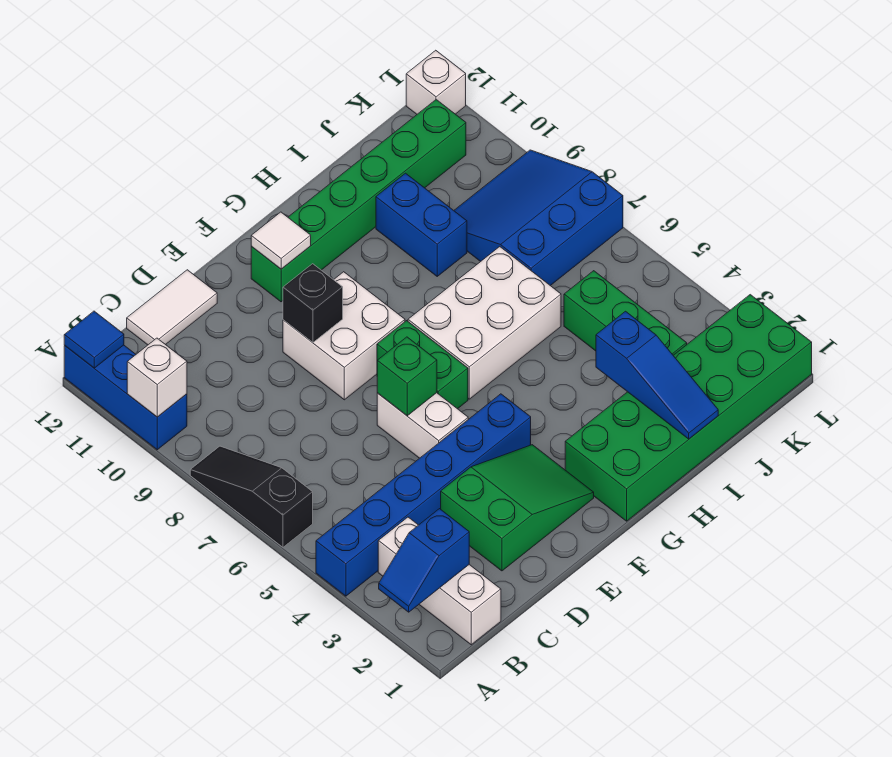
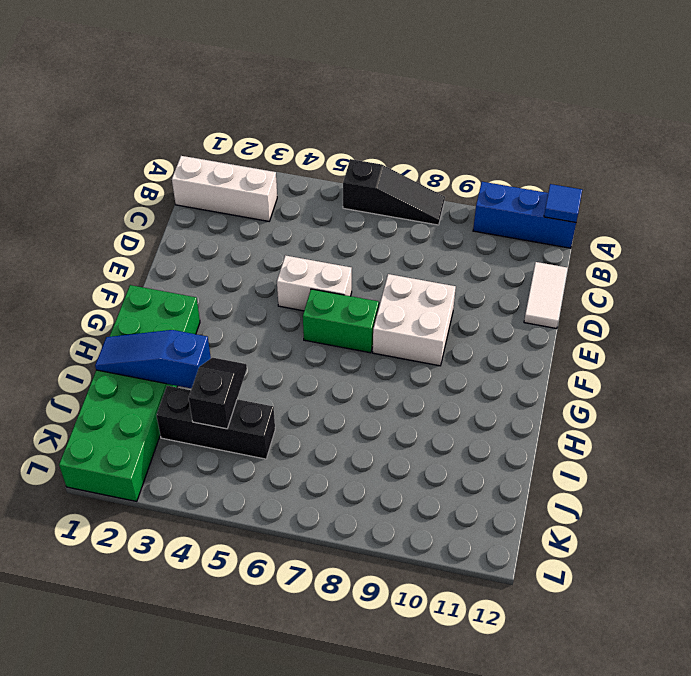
black slope I4:J4 level 2 top J -> none
black brick J3:J5 level 1 -> green brick J3:J5 level 1
none -> blue brick A4:F4 level 1
none -> green slope D2:F3 level 1 top D
none -> green brick F11:K11 level 1

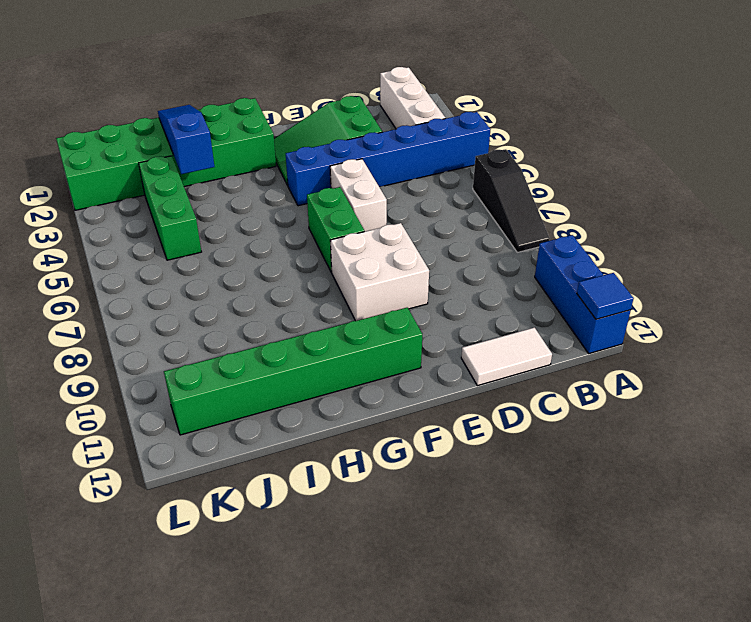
none -> white brick G6:I7 level 1
none -> blue brick I9:I10 level 1
none -> blue slope J7:L9 level 1 top 7

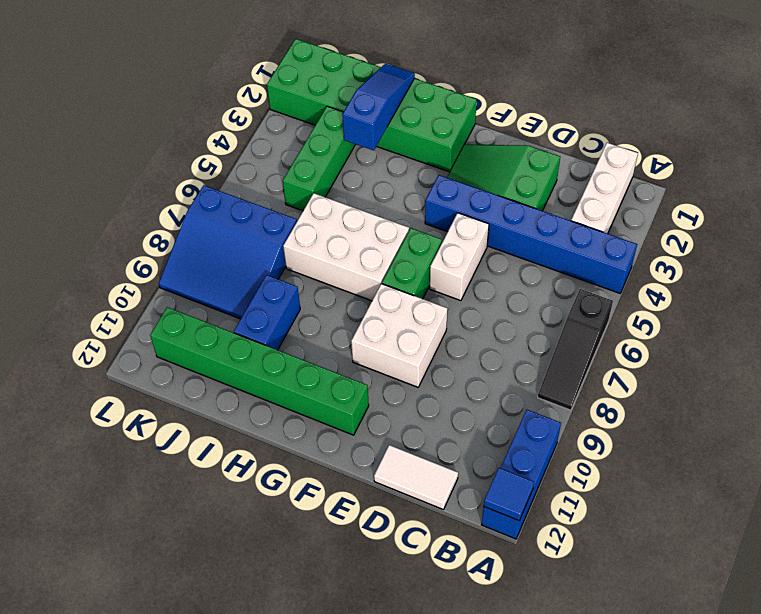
none -> white brick L12 level 1
none -> blue slope A2:B2 level 2 top B
none -> white brick A10 level 2

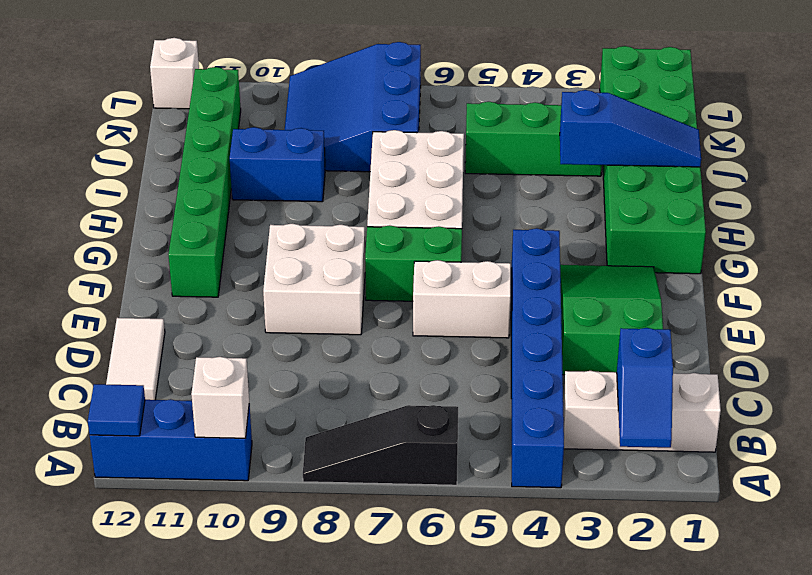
none -> green brick E6 level 2
none -> black brick E9 level 2
none -> white tile F11 level 2

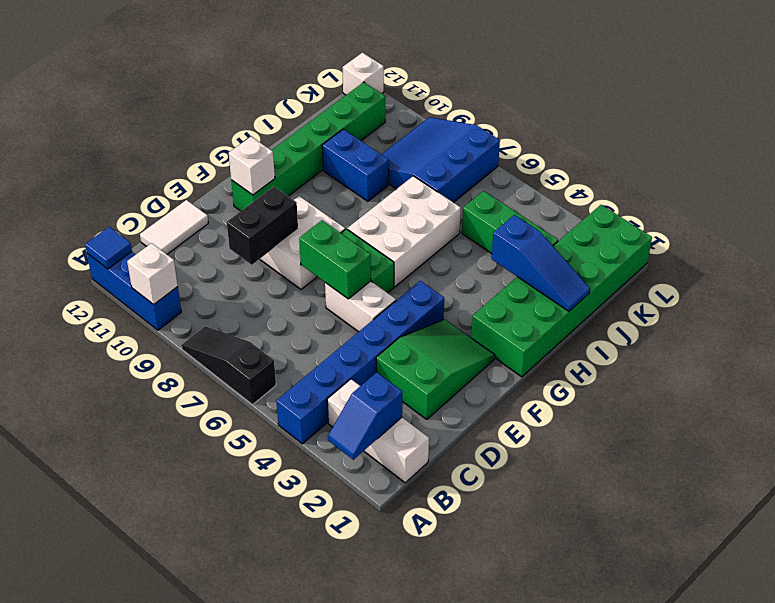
black brick D9:E9 level 2 -> black brick E9 level 2
green brick E6:E7 level 2 -> green brick E6 level 2
white brick F11 level 2 -> white tile F11 level 2

